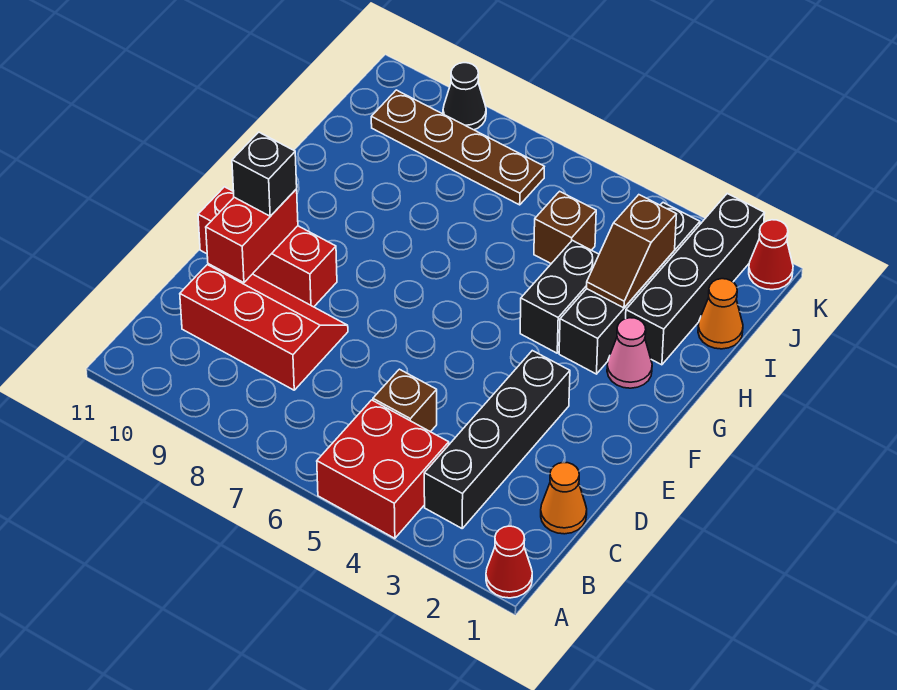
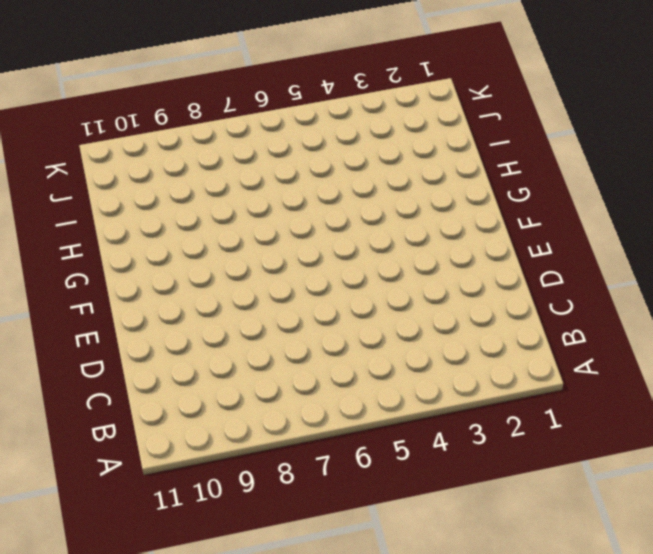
none -> red cone A1 level 1
none -> red brick A4:B5 level 1
none -> black brick B3:E3 level 1

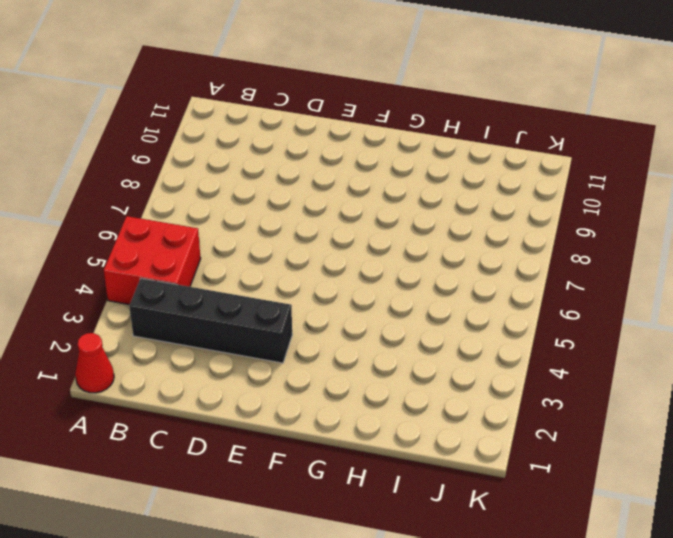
none -> orange cone C1 level 1
none -> brown brick C5 level 1
none -> red slope C8:D10 level 1 top C

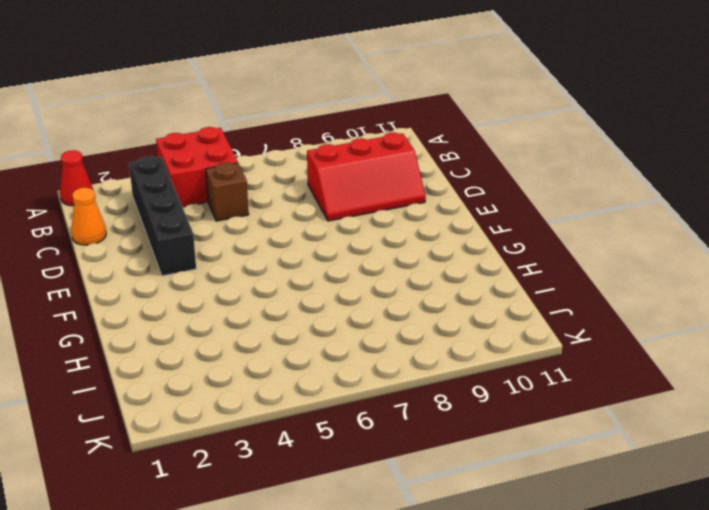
none -> red brick E9:E11 level 1
none -> pink cone G2 level 1
none -> black brick G3:J3 level 1

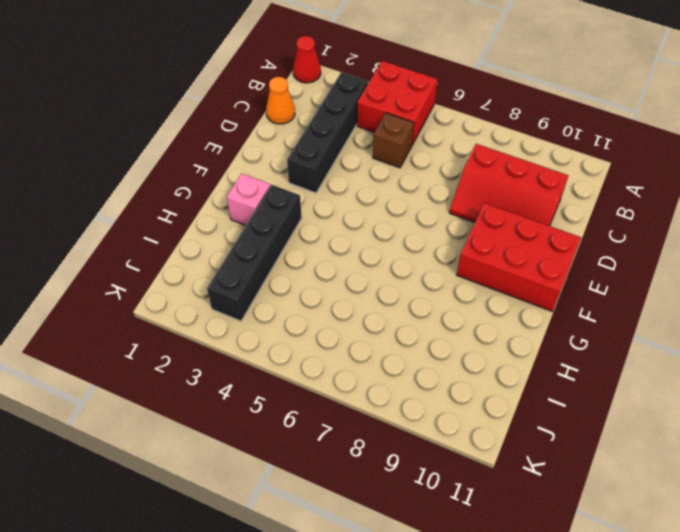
red brick E9:F11 level 1 -> red brick E9:E11 level 1
pink brick G2 level 1 -> pink cone G2 level 1
none -> black brick G4:H4 level 1
none -> black brick H2:K2 level 1
none -> orange cone I1 level 1

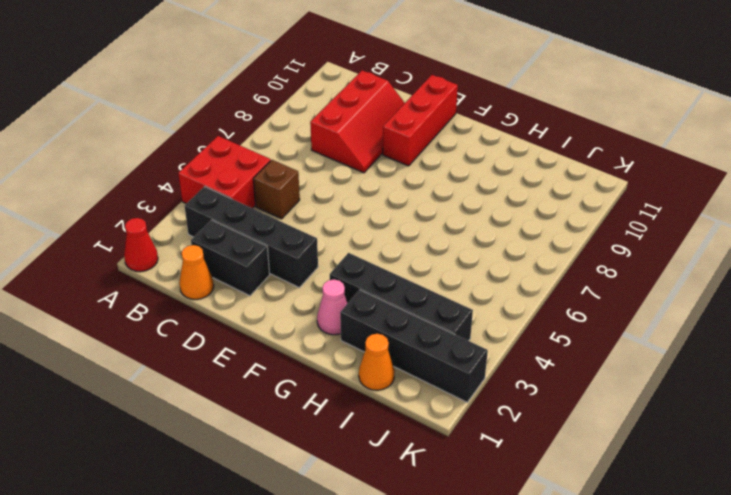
black brick C2:D2 level 1 -> black brick G4:H4 level 1
none -> brown brick I5 level 1
none -> brown plate J7:J10 level 1
none -> red cone K1 level 1

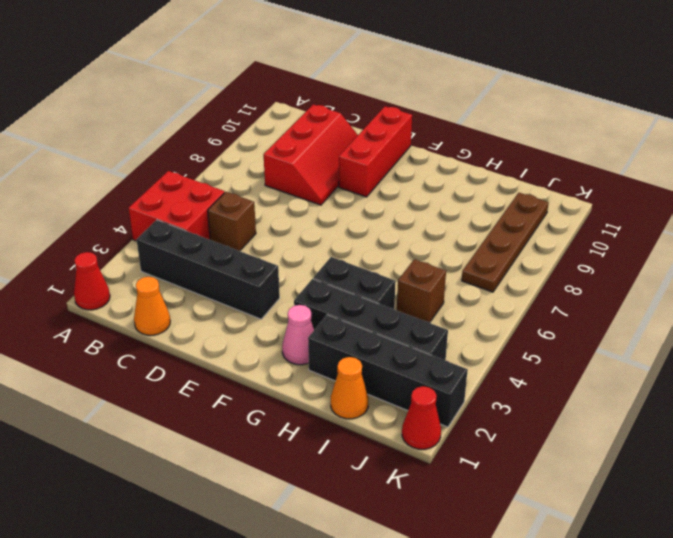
none -> black cone K9 level 1
none -> red brick D10:E10 level 2
none -> brown slope H3:I3 level 2 top I

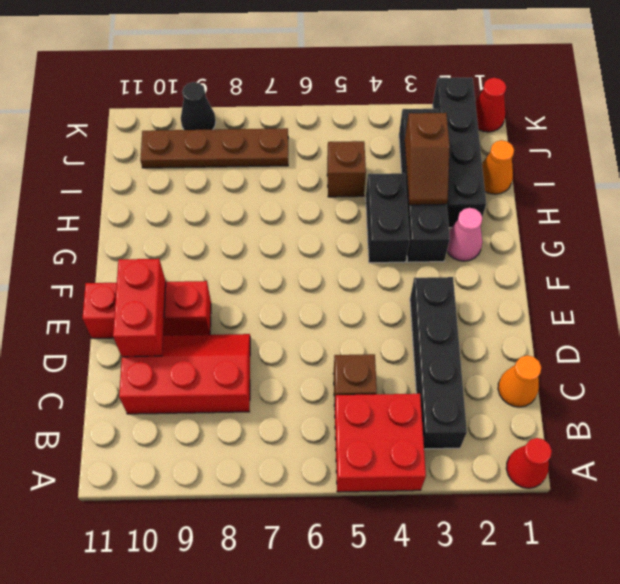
none -> black brick E10 level 3

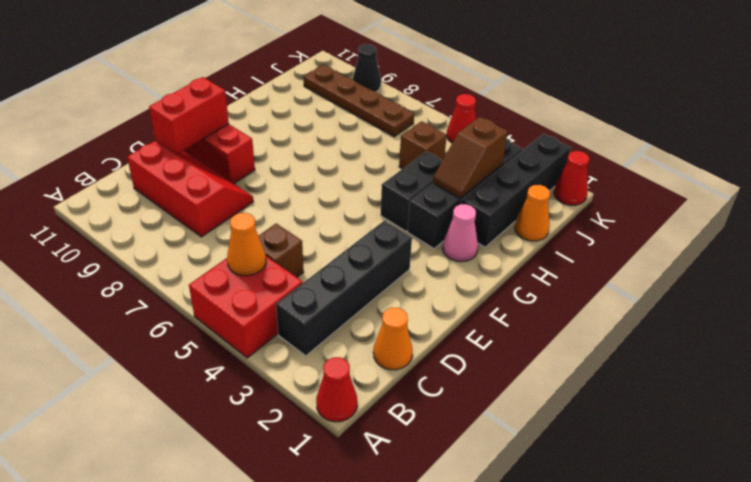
orange cone B5 level 2 -> none
red cone K5 level 1 -> none
none -> black brick E10 level 3

